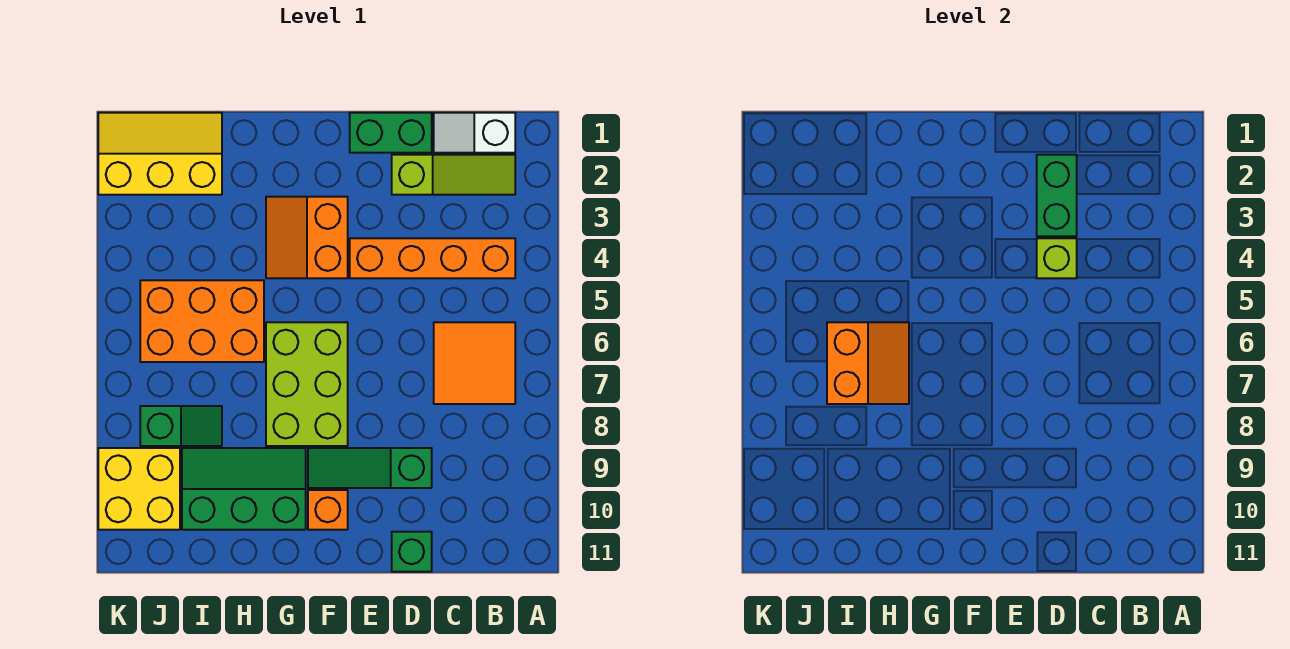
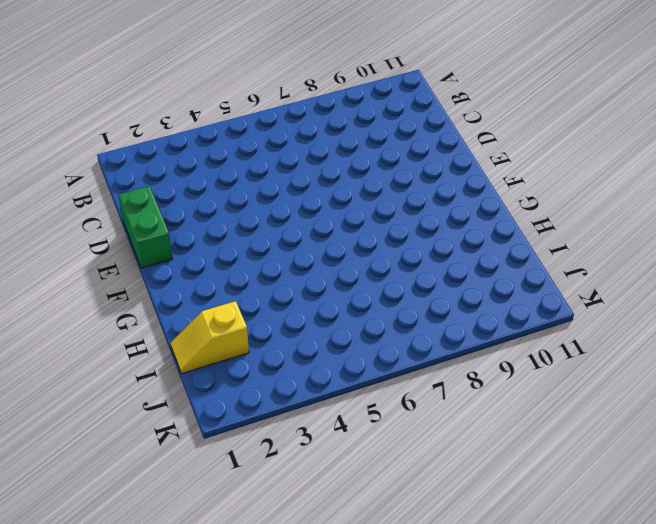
yellow slope I1:I2 level 1 top 2 -> yellow slope I1:K2 level 1 top 2
none -> white slope B1:C1 level 1 top B
none -> lime slope B2:D2 level 1 top D
none -> orange brick B4:E4 level 1

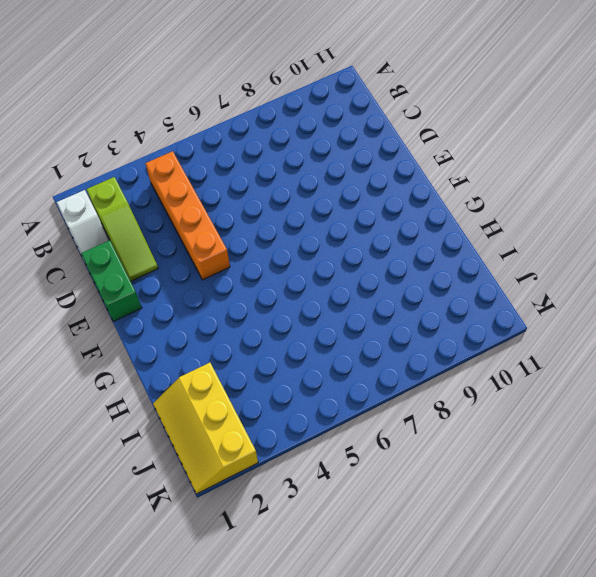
lime slope B2:D2 level 1 top B -> lime slope B2:D2 level 1 top D
none -> orange tile B6:C7 level 1
none -> green slope D9:F9 level 1 top D
none -> green brick D11 level 1

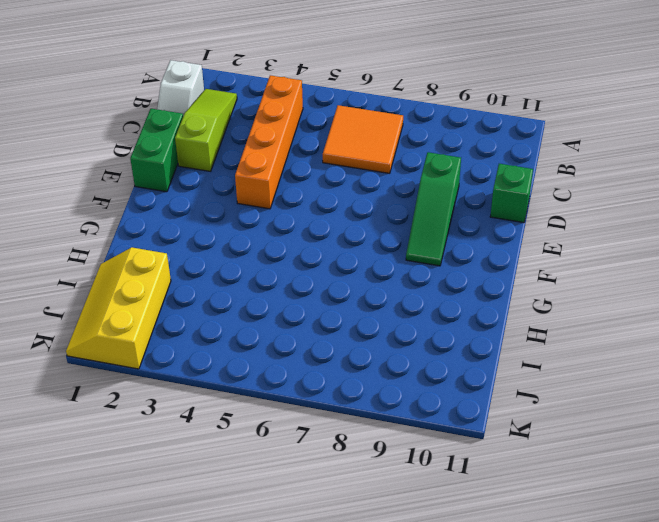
none -> orange slope F3:G4 level 1 top F
none -> lime brick F6:G8 level 1
none -> orange brick F10 level 1

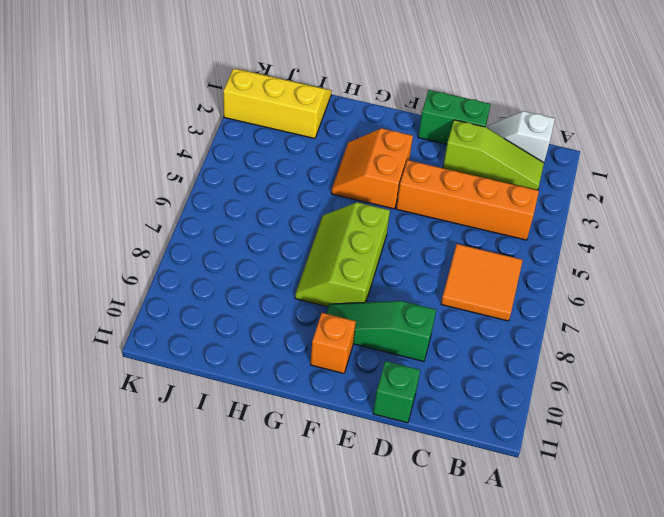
lime slope F6:G8 level 1 top F -> lime brick F6:G8 level 1
none -> green slope G9:I10 level 1 top 10
none -> orange brick H5:J6 level 1
none -> green slope I8:J8 level 1 top J

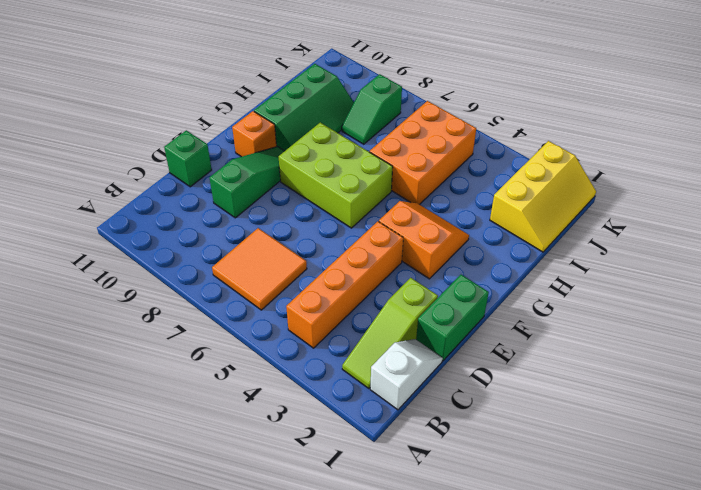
none -> yellow brick J9:K10 level 1
none -> green brick D2:D3 level 2
none -> lime brick D4 level 2

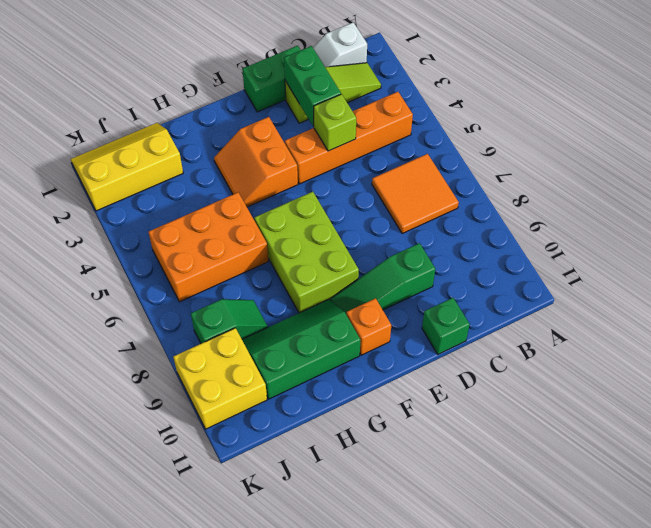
none -> orange slope H6:I7 level 2 top I

